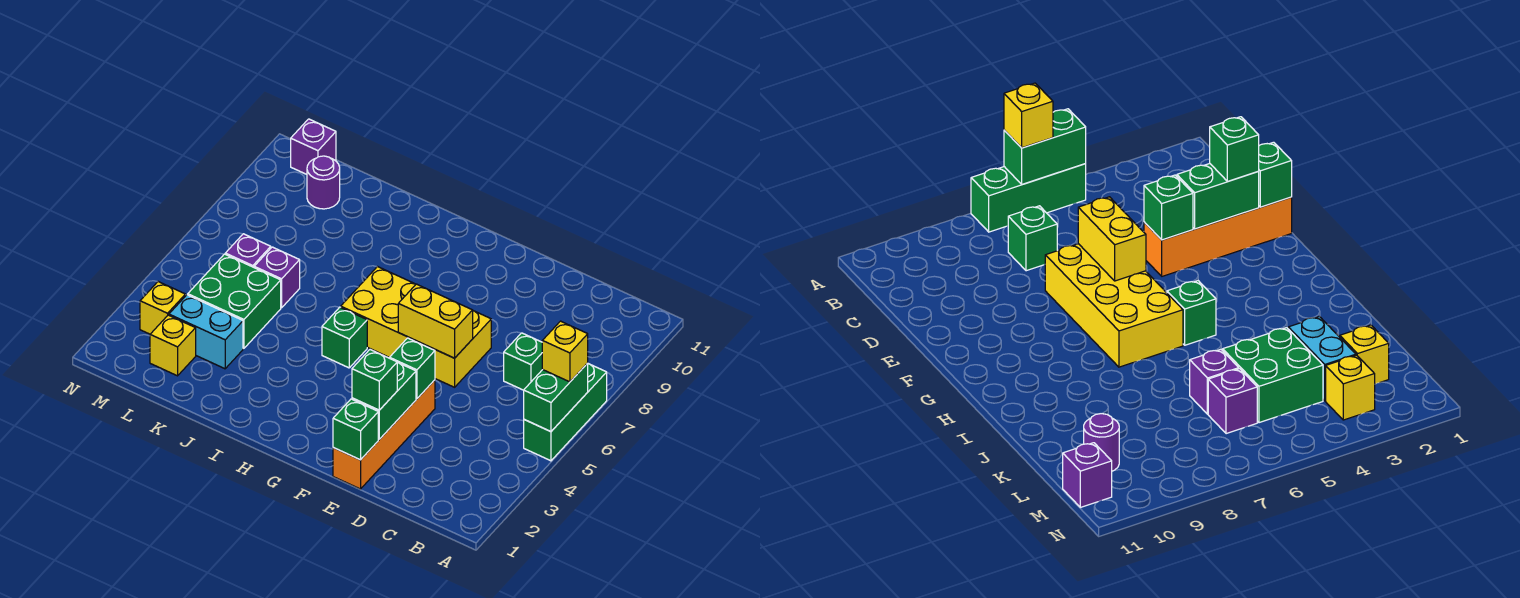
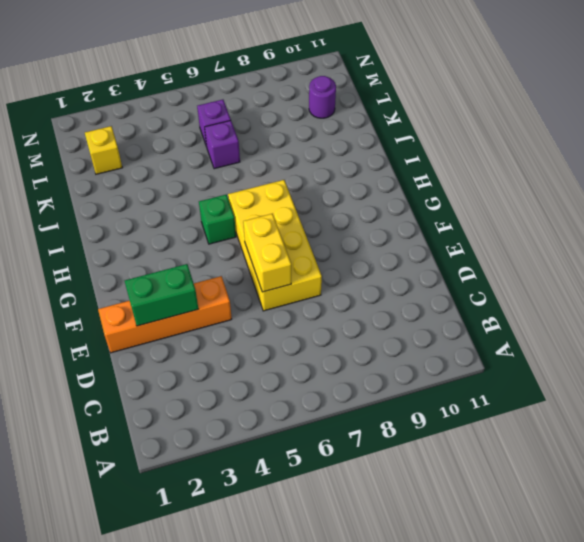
none -> green brick A5:A7 level 1
none -> green brick C7 level 1
none -> cyan brick K3:L3 level 1

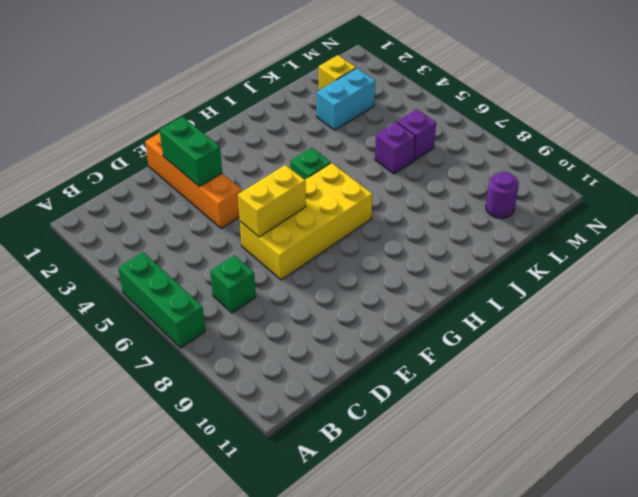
none -> green brick K4:L5 level 1
none -> yellow brick M3 level 1
none -> purple brick M11 level 1

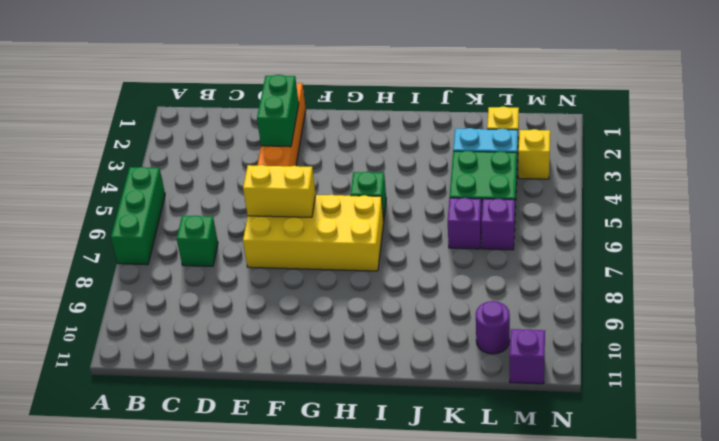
none -> green brick A5:A6 level 2
none -> green brick E1 level 2
none -> green brick E4 level 2

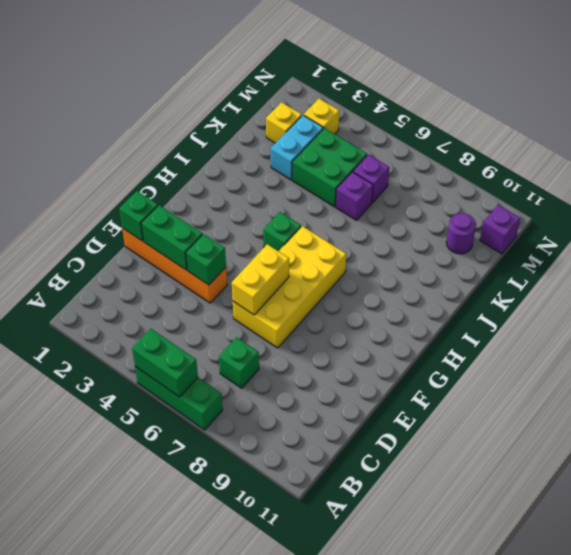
none -> yellow brick A6 level 3
none -> green brick E2 level 3

